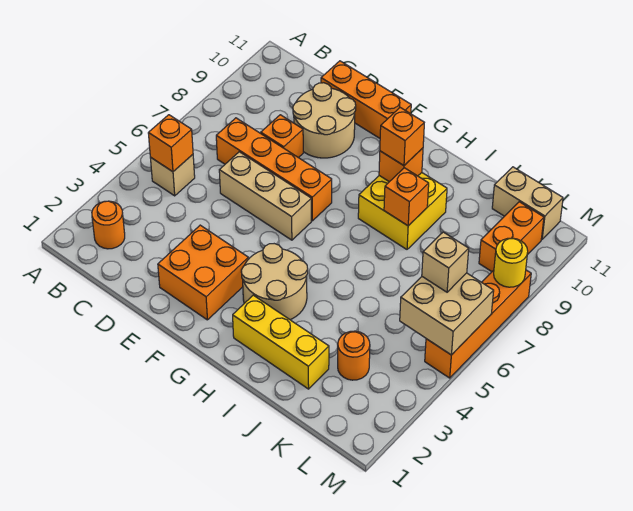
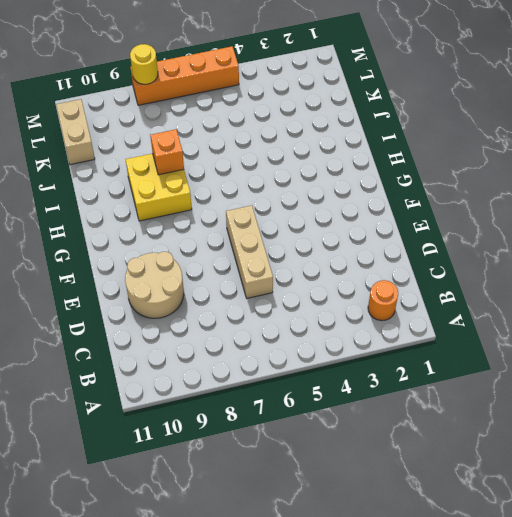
none -> tan brick B5 level 1
none -> orange brick C7:F7 level 1
none -> orange brick D8 level 1

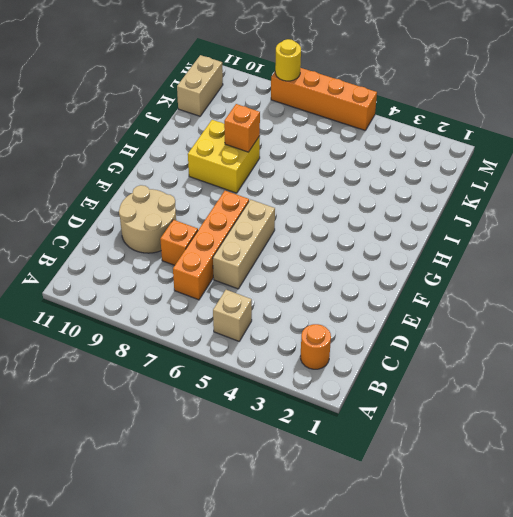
none -> orange brick D11:F11 level 1
none -> orange brick E2:F3 level 1
none -> tan round brick G3:H4 level 1

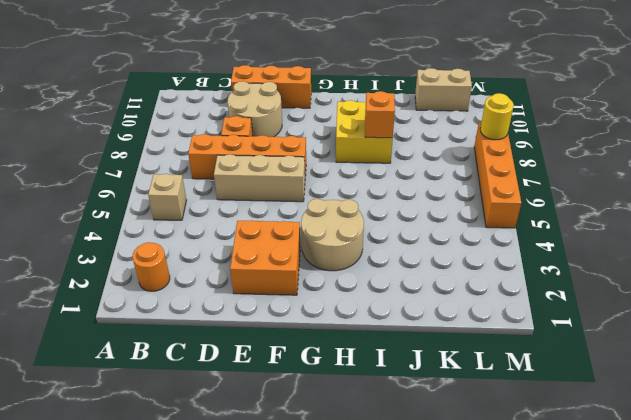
none -> yellow brick H2:J2 level 1
none -> orange round brick K3 level 1
none -> orange brick L9:L10 level 1

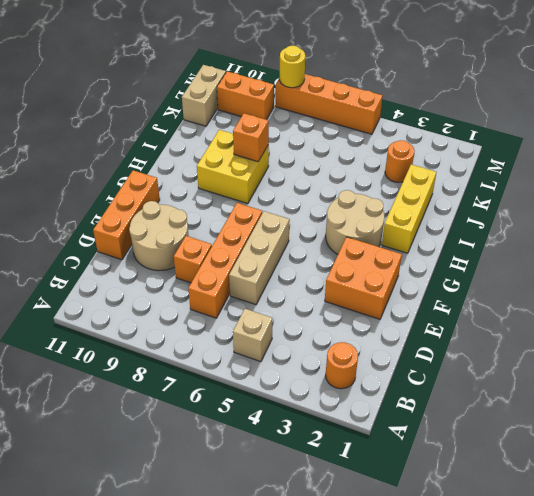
none -> orange brick B5 level 2
none -> orange brick H9 level 2
none -> tan brick L5:M6 level 2

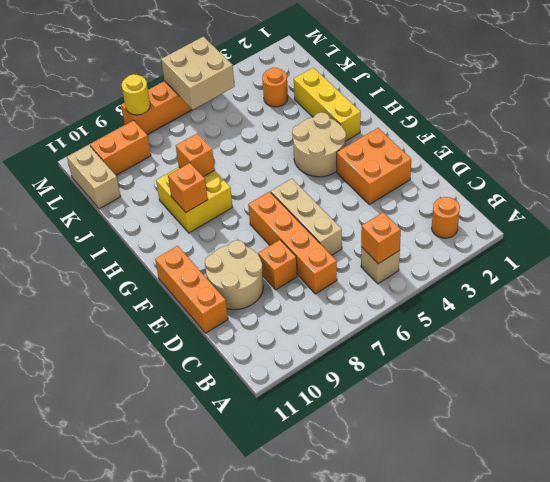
none -> orange brick H9 level 3
none -> tan brick L6 level 3

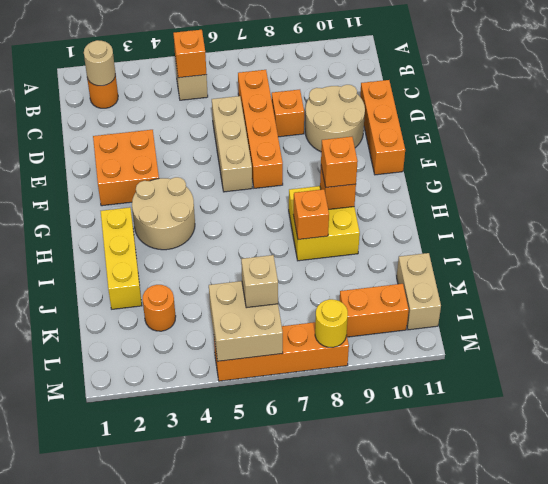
tan round brick B2 level 2 -> none

